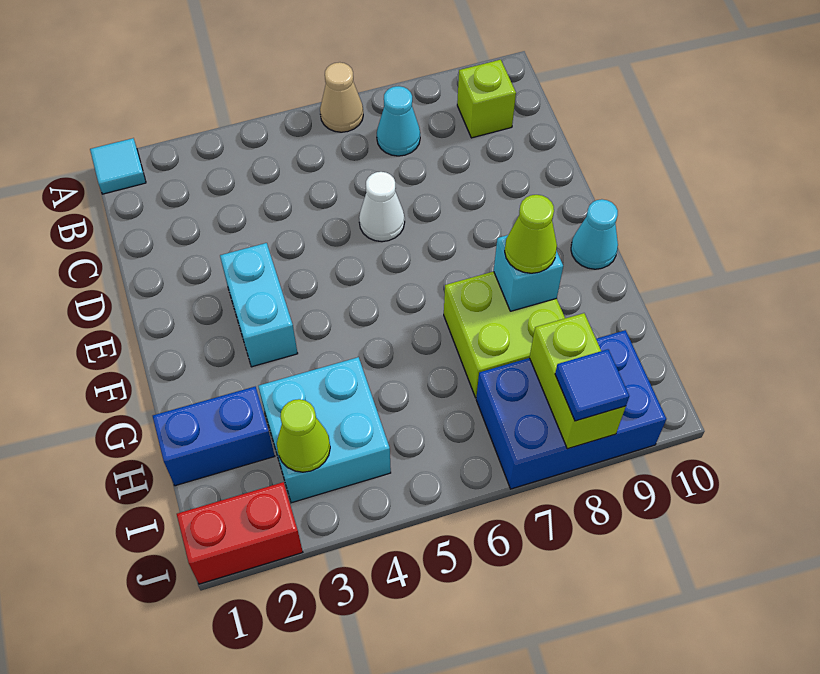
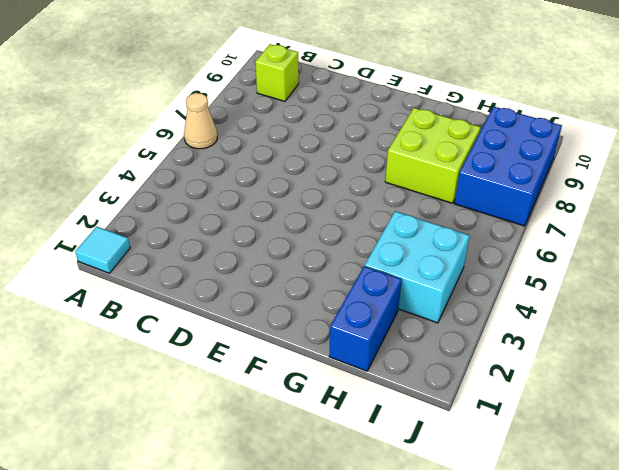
none -> cyan cone B7 level 1
none -> white cone D6 level 1
none -> cyan brick E3:F3 level 1

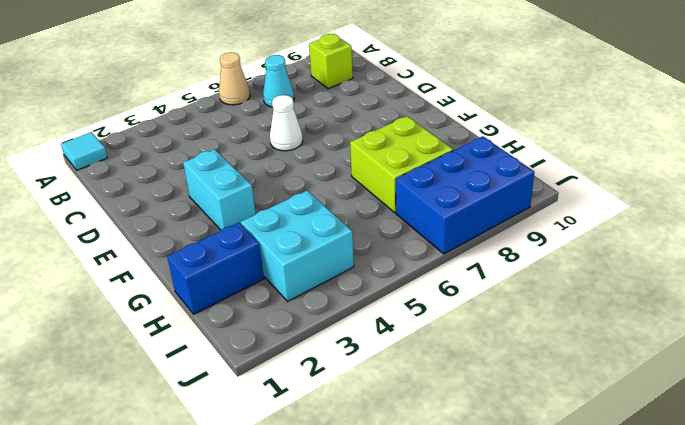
none -> cyan cone F10 level 1
none -> red brick J1:J2 level 1
none -> cyan brick G8 level 2

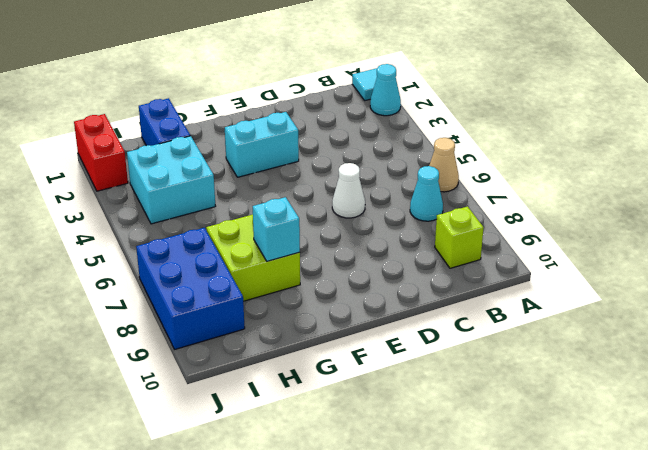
cyan cone A2 level 1 -> cyan cone F10 level 1
none -> lime cone I3 level 2
none -> lime brick I8:J8 level 2
none -> lime cone G8 level 3

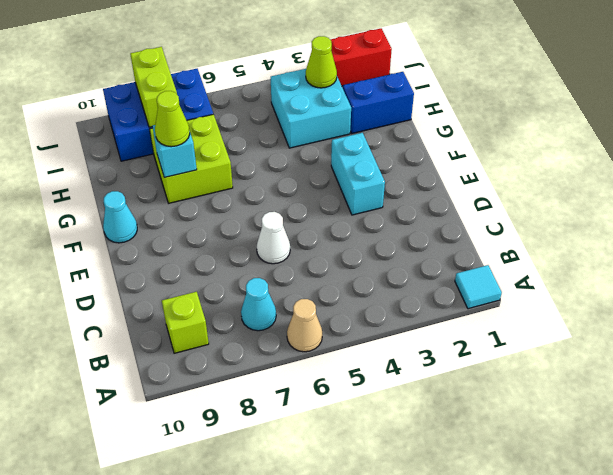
none -> blue tile J8 level 3

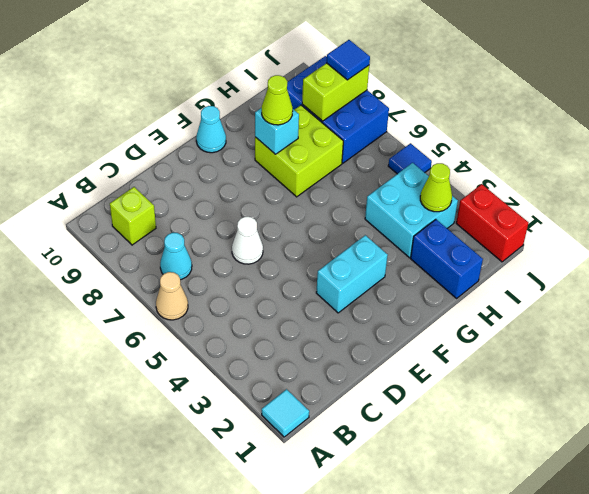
blue tile J5 level 1 -> none

